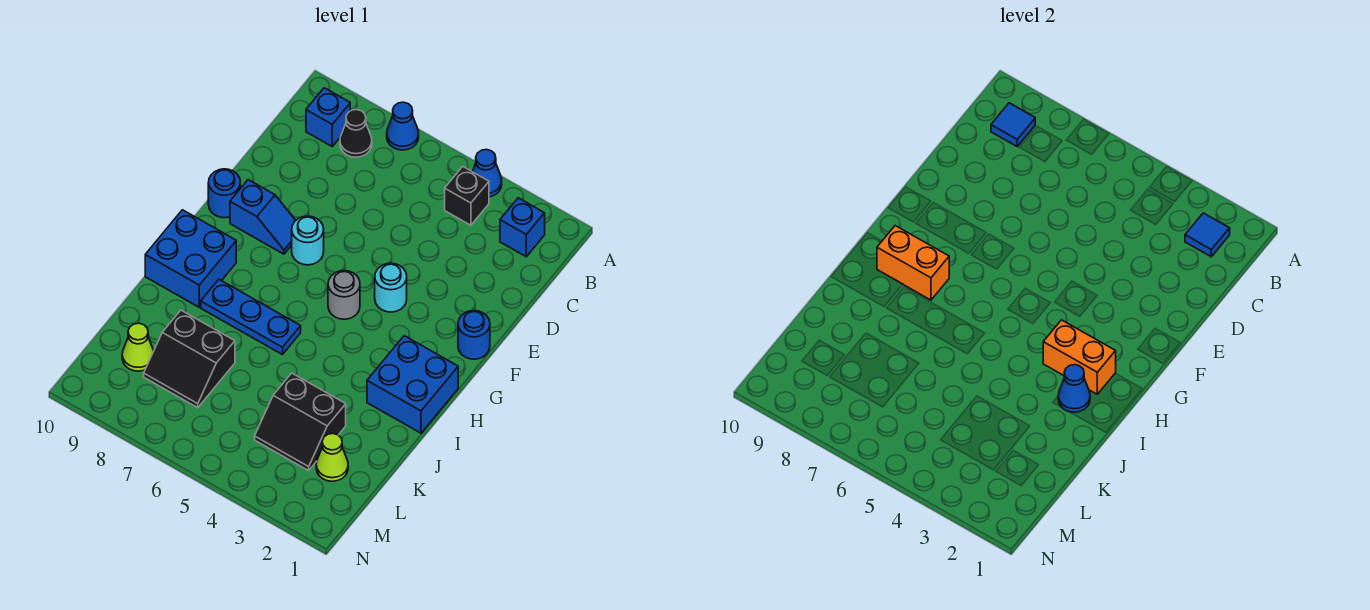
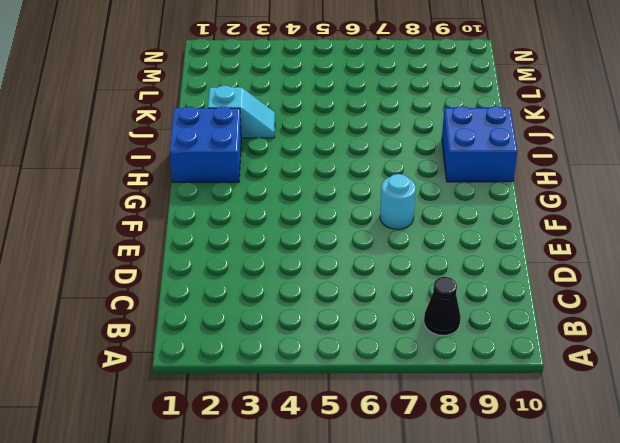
cyan slope J2:J3 level 1 top 2 -> none
none -> blue cone A4 level 1
none -> blue cone A7 level 1
none -> blue brick B2 level 1

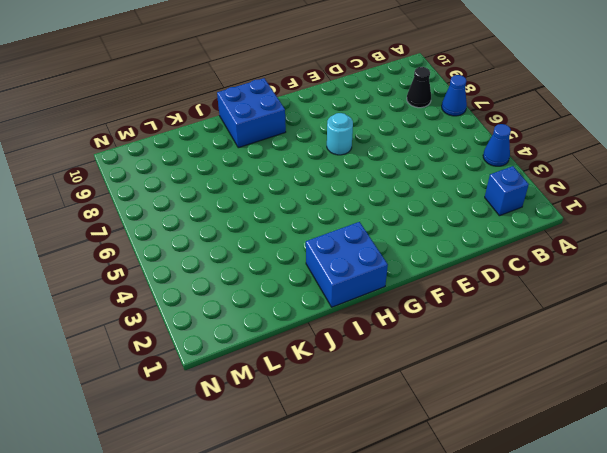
none -> black brick B4 level 1
none -> blue brick B9 level 1
none -> blue round brick F1 level 1

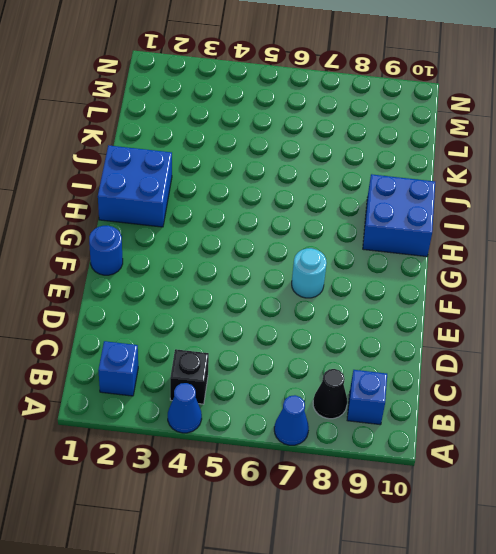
none -> cyan round brick F4 level 1
none -> blue slope F8:F9 level 1 top 9
none -> blue round brick F10 level 1

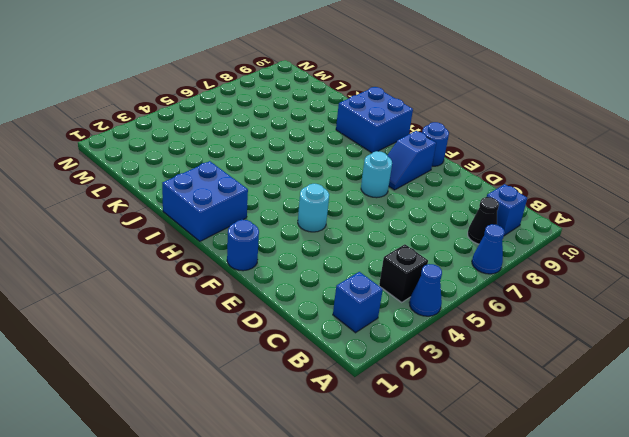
none -> grey round brick G5 level 1
none -> blue plate I6:I8 level 1
none -> black slope K3:L4 level 1 top K

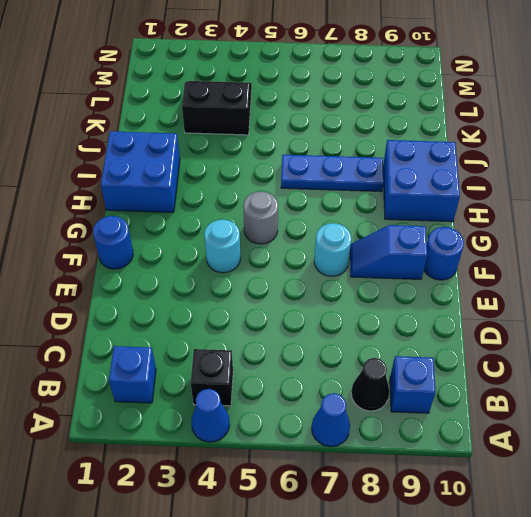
none -> black slope K7:L8 level 1 top K
none -> lime cone L2 level 1
none -> lime cone L9 level 1

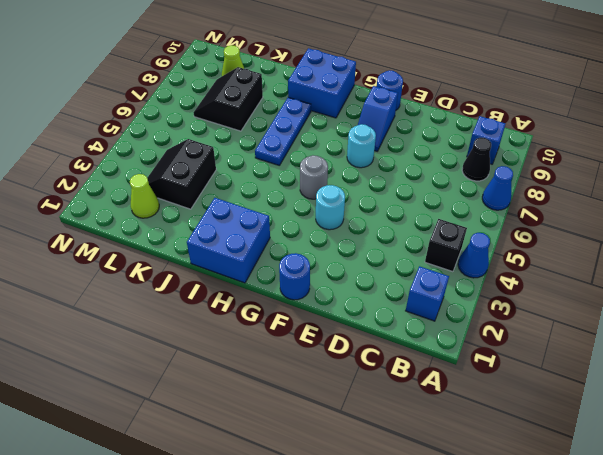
none -> blue tile B2 level 2
none -> blue tile B9 level 2
none -> orange brick H2:H3 level 2

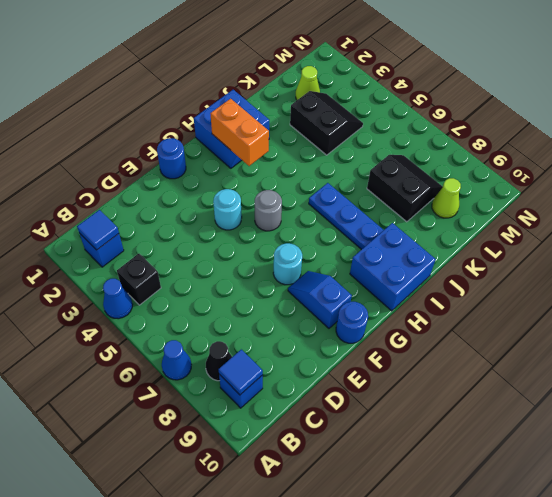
none -> orange brick H8:H9 level 2
none -> blue cone I2 level 2

